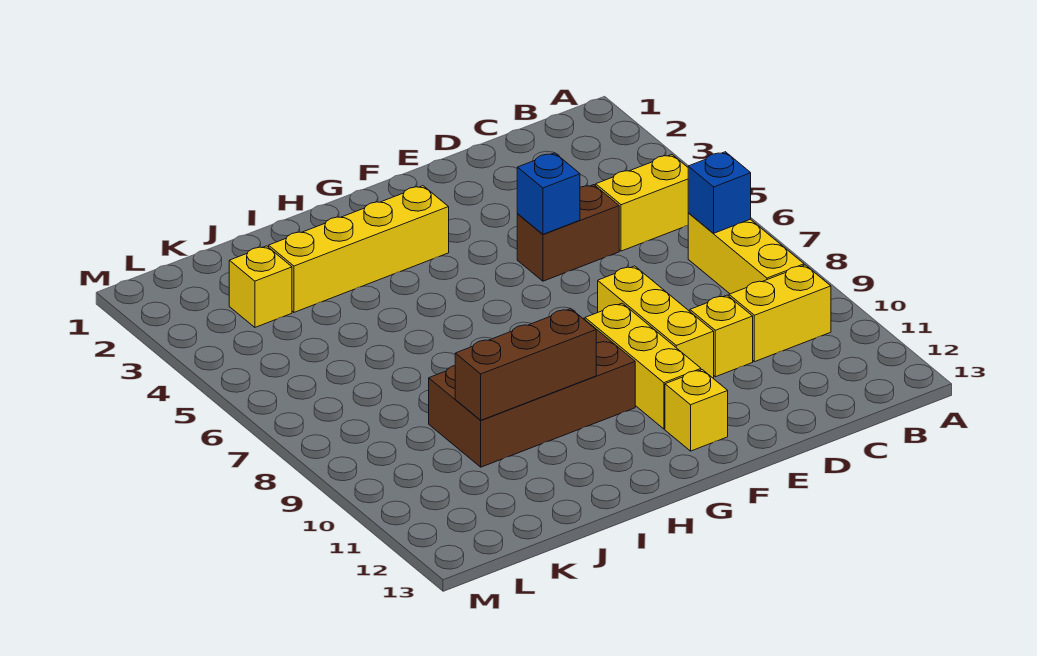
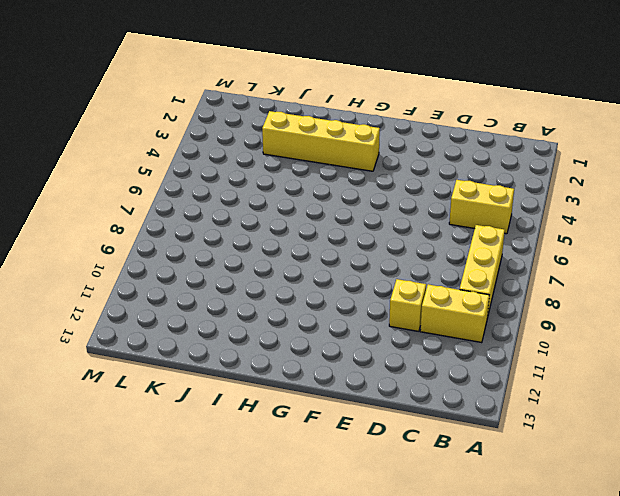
none -> brown brick D5:E5 level 1
none -> yellow brick E8:E10 level 1
none -> yellow brick F9:F11 level 1

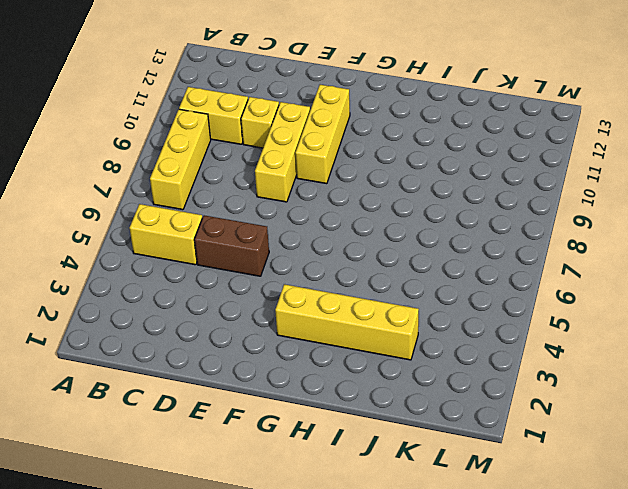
none -> yellow brick F12 level 1
none -> brown brick G9:J10 level 1
none -> yellow brick K3 level 1

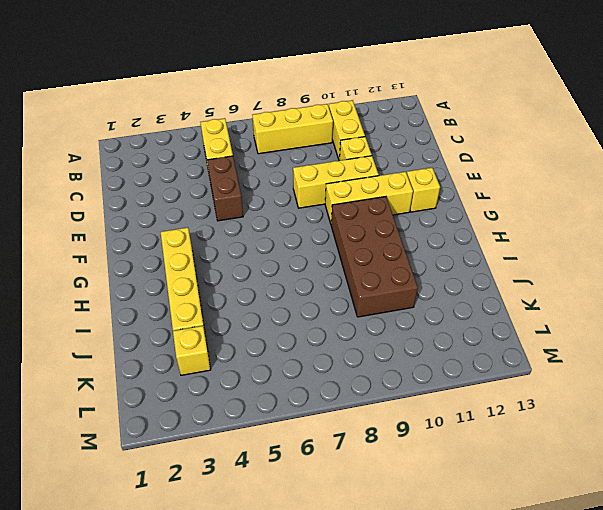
none -> blue brick B7 level 2
none -> blue brick E5 level 2
none -> brown brick H10:J10 level 2

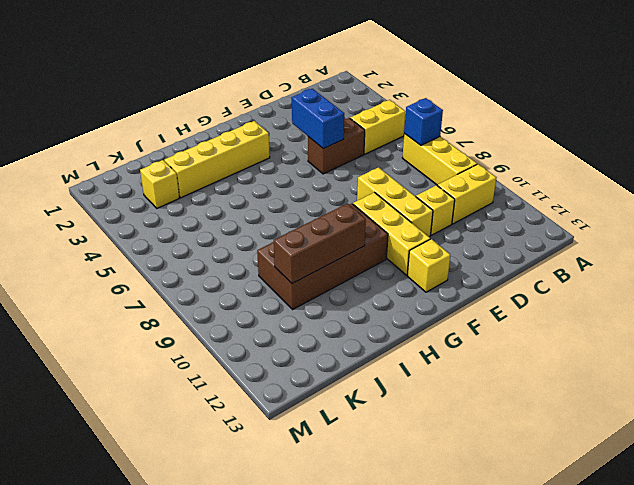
blue brick E4:E5 level 2 -> blue brick E5 level 2

